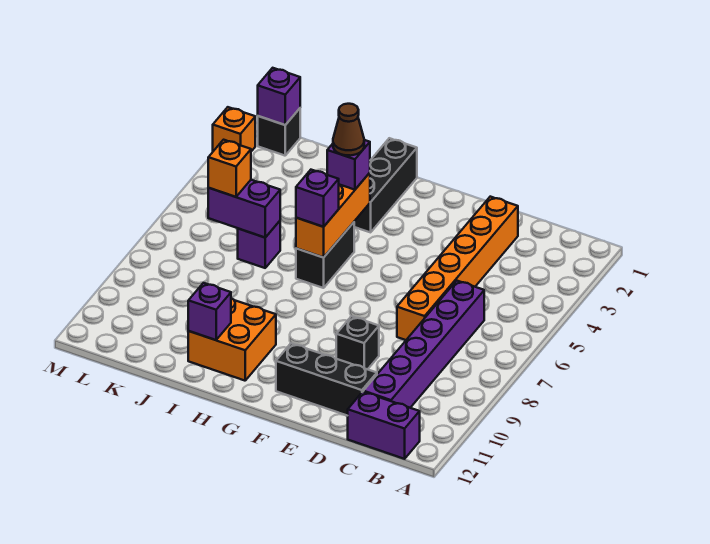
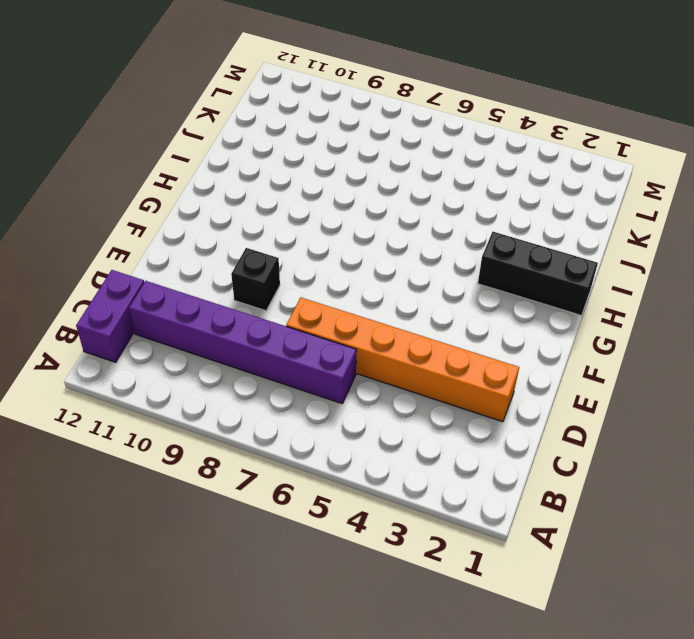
none -> black brick D11:F11 level 1
none -> black brick H5:H6 level 1
none -> orange brick H10:I11 level 1

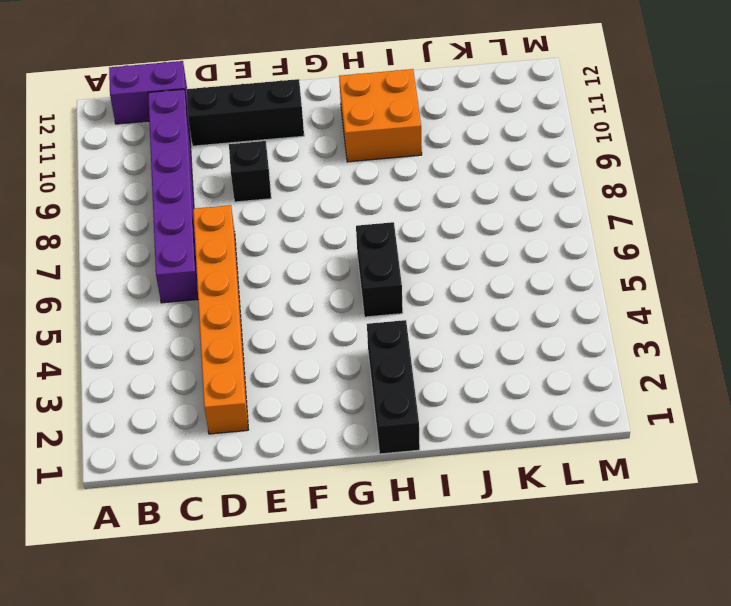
none -> purple brick J6 level 1
none -> black brick L1 level 1
none -> orange brick M2 level 1

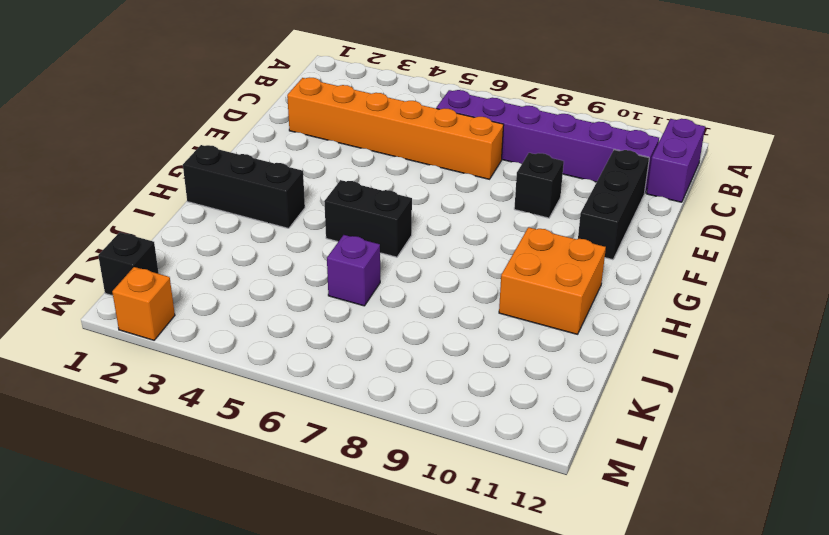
none -> orange brick H4:H6 level 2
none -> purple brick I11 level 2
none -> purple brick J6:K6 level 2

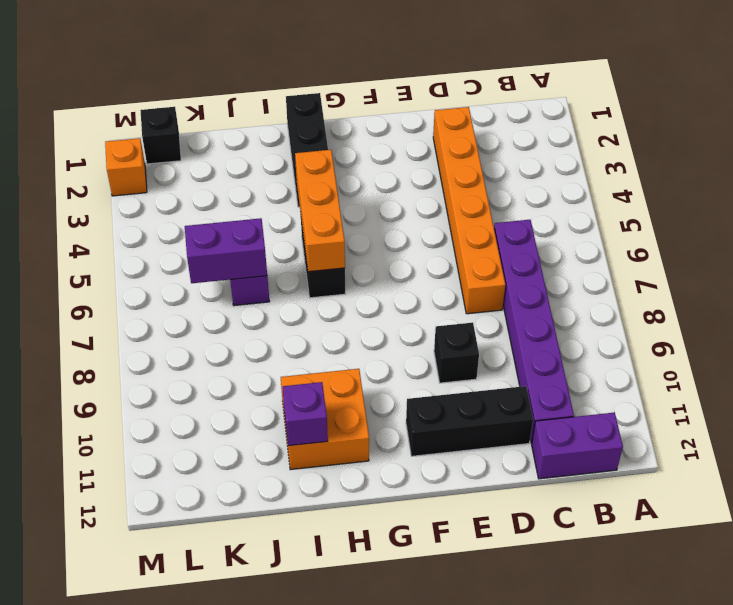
none -> purple brick L1 level 2
none -> purple brick H4 level 3
none -> purple brick H6 level 3

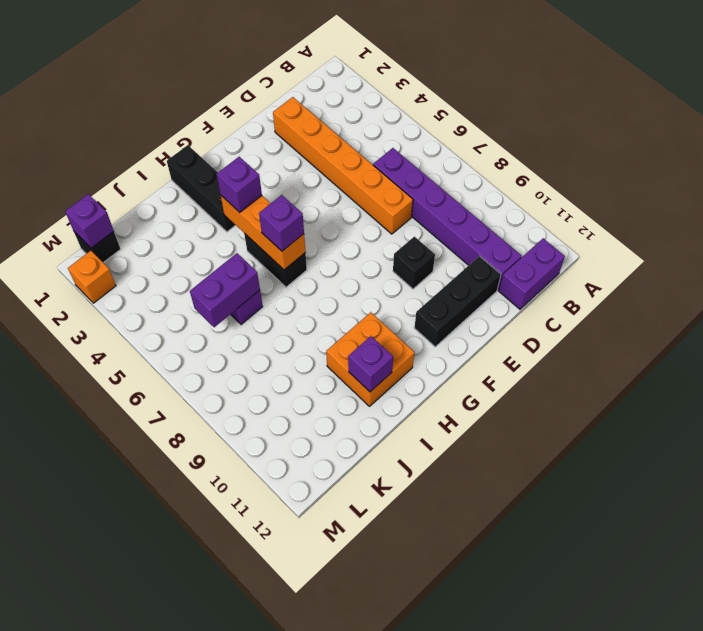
none -> orange brick K6 level 3
none -> brown cone H4 level 4

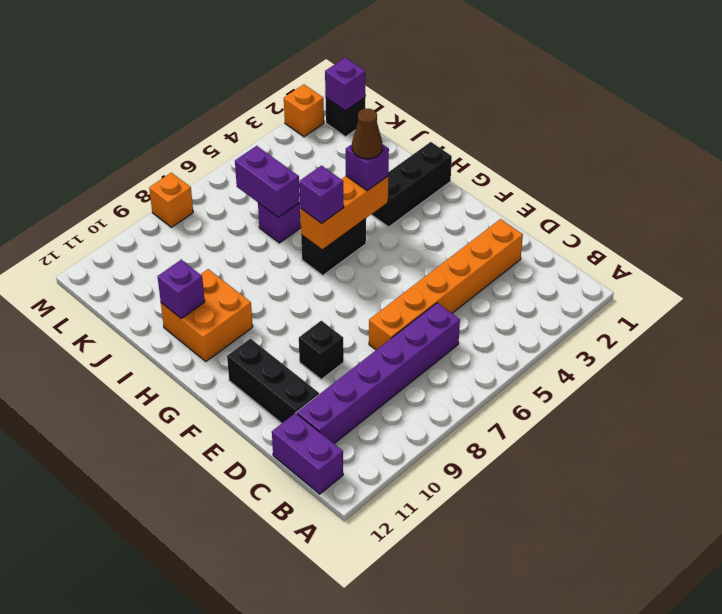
orange brick M8 level 1 -> orange brick K6 level 3

